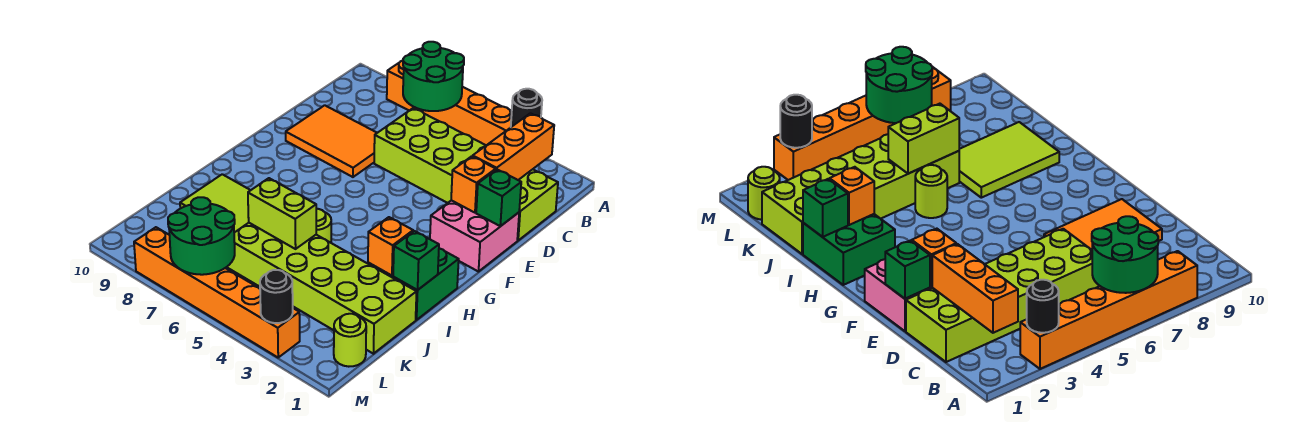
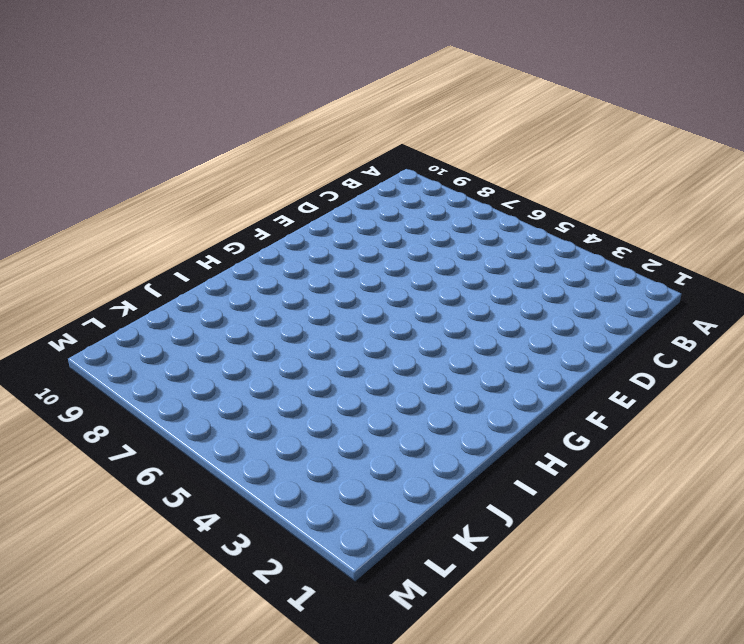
none -> orange brick A3:A8 level 1
none -> lime brick C1:D6 level 1
none -> orange tile D7:E9 level 1

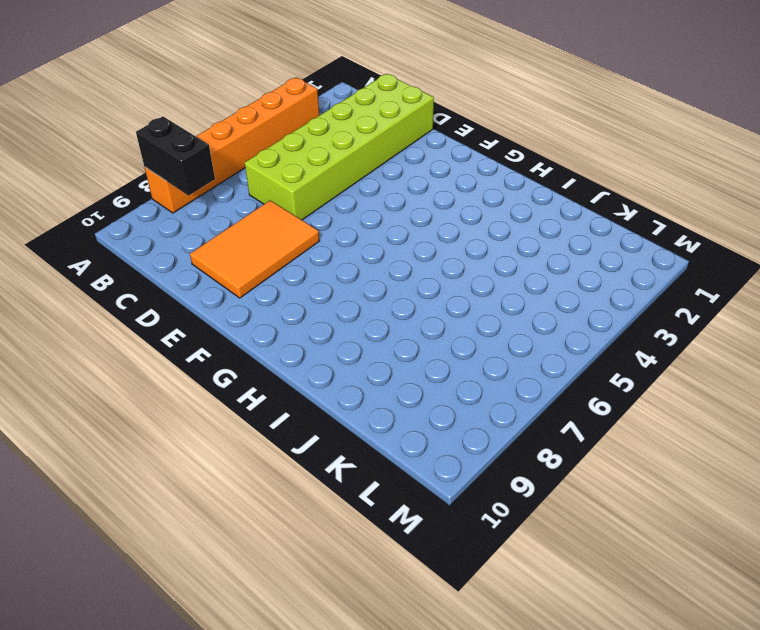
black brick A8:B8 level 2 -> none
none -> pink brick E1:F2 level 1
none -> green brick H1:I2 level 1
none -> lime round brick I5 level 1

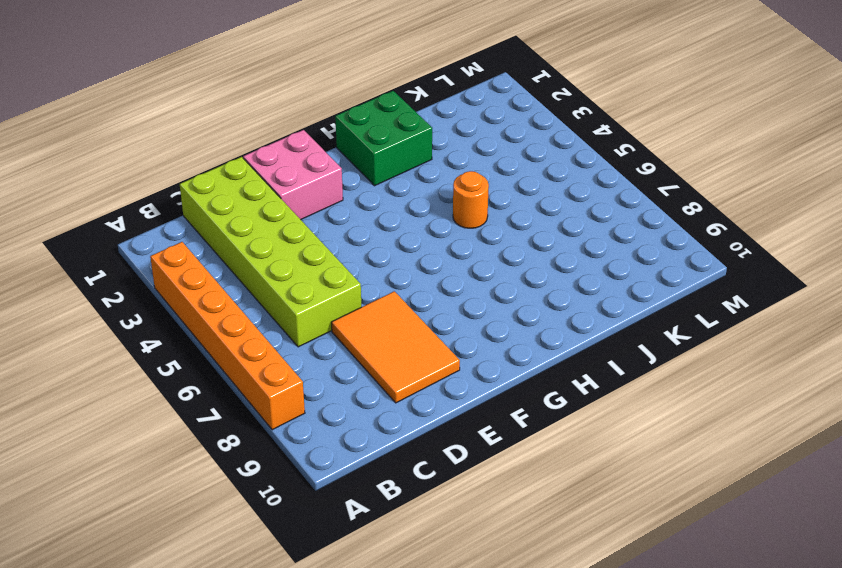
orange round brick I5 level 1 -> lime round brick I5 level 1
none -> lime tile I7:J9 level 1
none -> lime brick J1:K6 level 1
none -> lime round brick L1 level 1

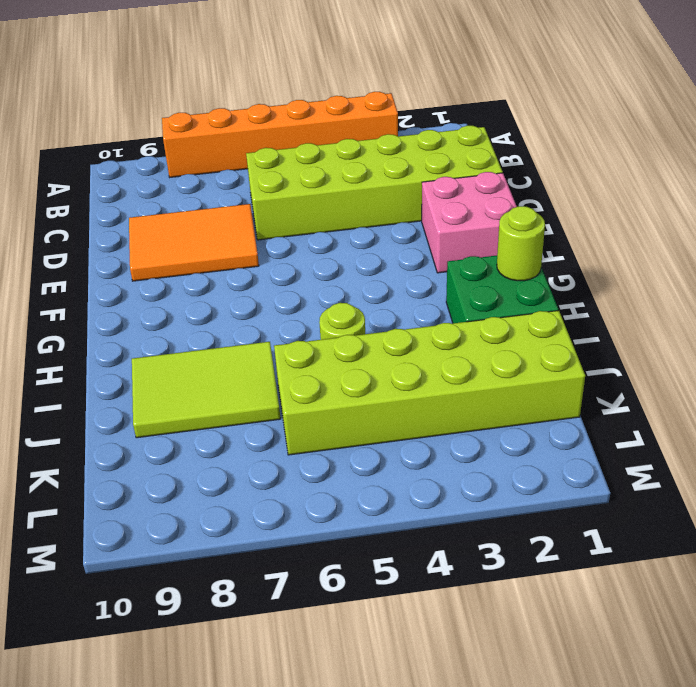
lime round brick H1 level 2 -> lime round brick L1 level 1
none -> orange brick M3:M8 level 1
none -> black round brick A3 level 2
none -> green round brick A6:B7 level 2

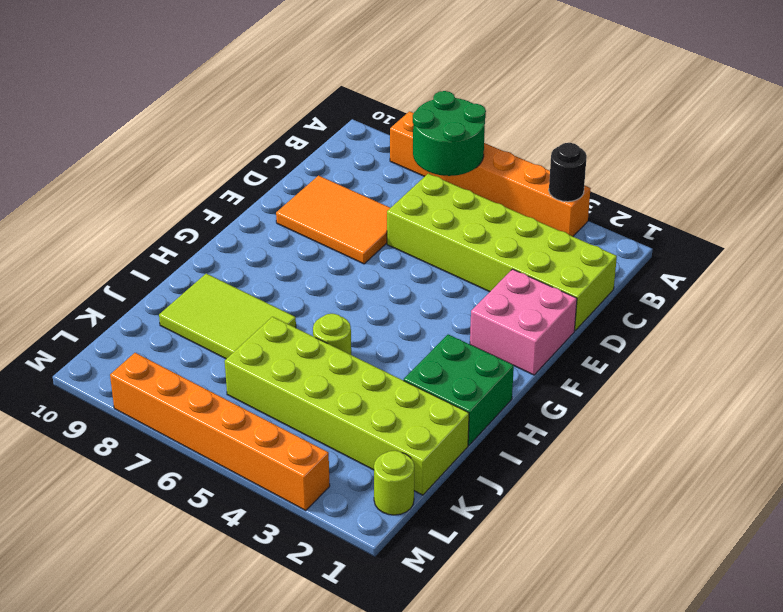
none -> orange brick B2:D2 level 2
none -> green brick E1 level 2
none -> orange brick E2 level 2

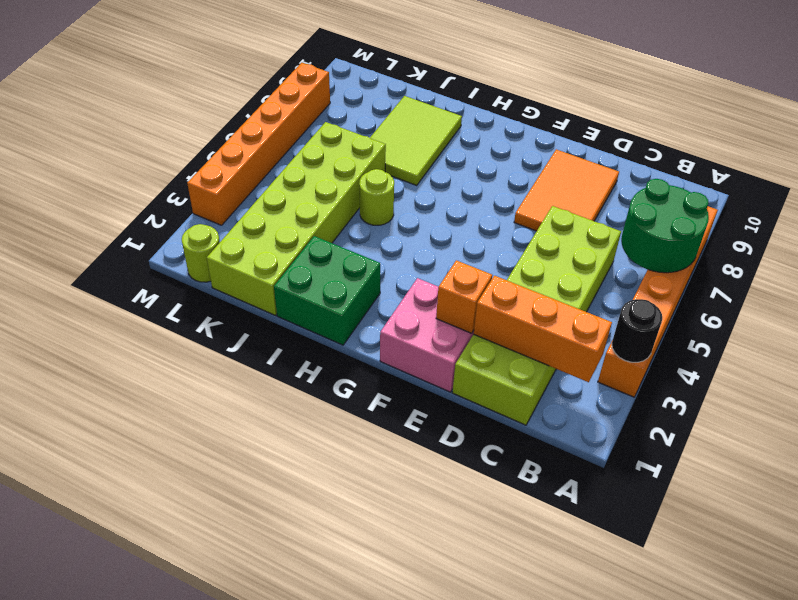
none -> green brick E1 level 2
none -> green brick I1 level 2
none -> orange brick I2 level 2

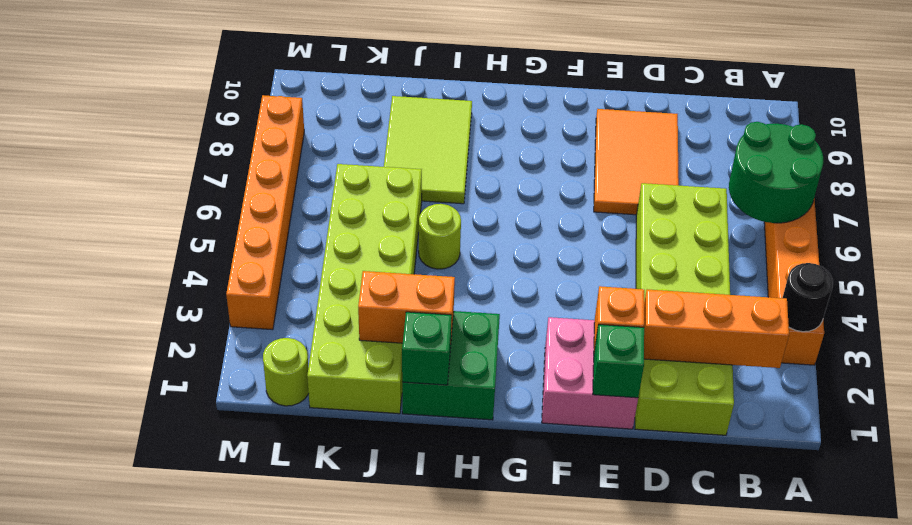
orange brick I2:J2 level 2 -> orange brick I2 level 2
none -> lime brick J5:J6 level 2
none -> green round brick L6:M7 level 2
none -> black round brick M3 level 2

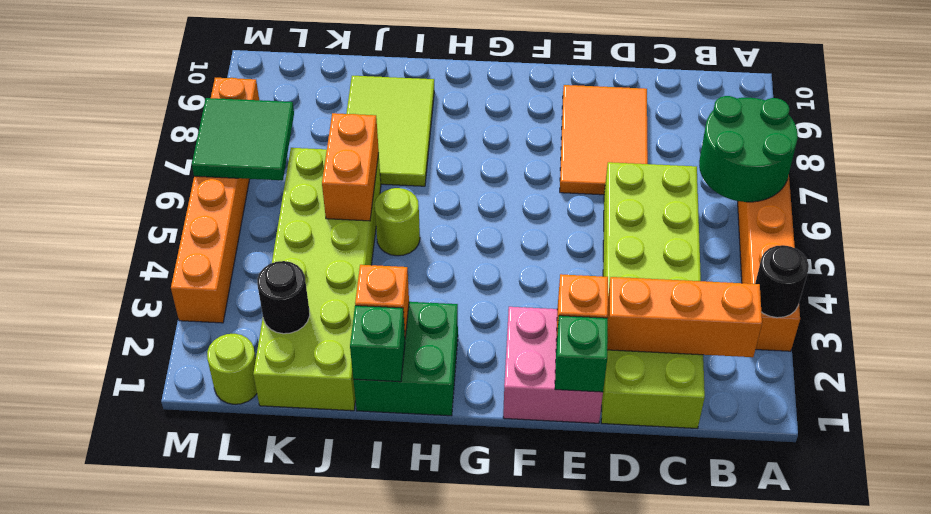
orange brick J5:J6 level 2 -> lime brick J5:J6 level 2
black round brick K2 level 2 -> black round brick M3 level 2
green tile L6:M7 level 2 -> green round brick L6:M7 level 2

